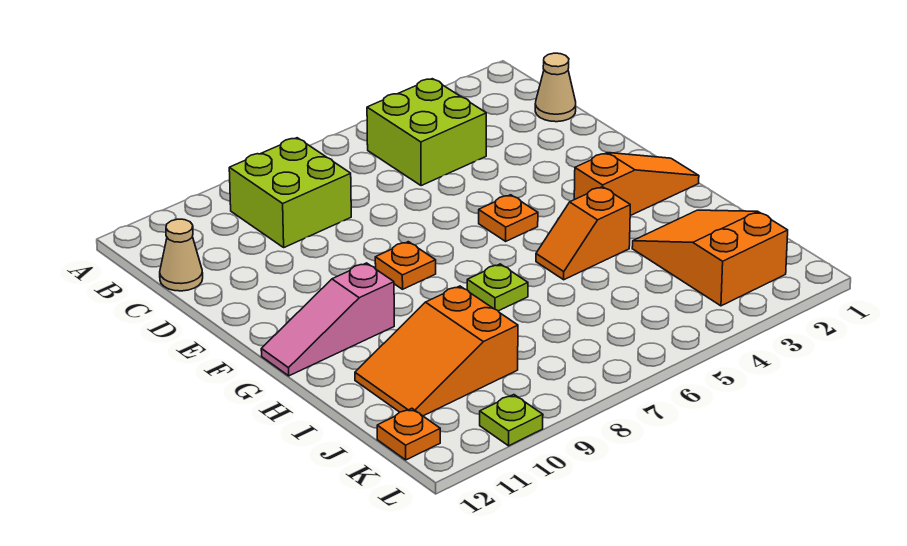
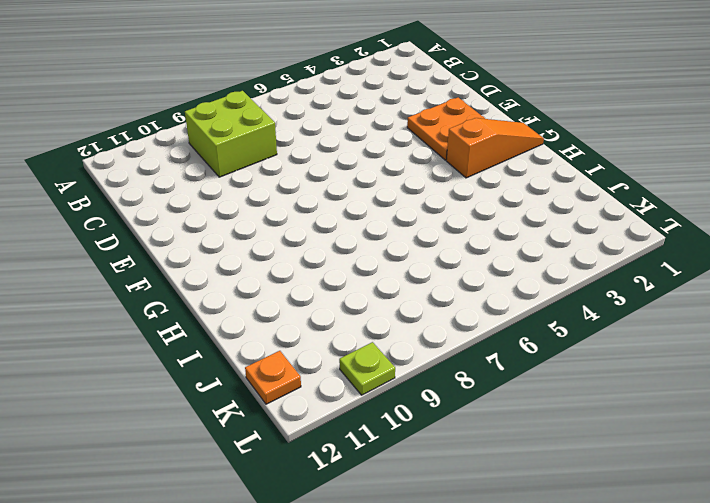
orange plate E2:F3 level 1 -> none
none -> lime brick B4:C5 level 1
none -> tan cone C1 level 1
none -> tan cone C12 level 1

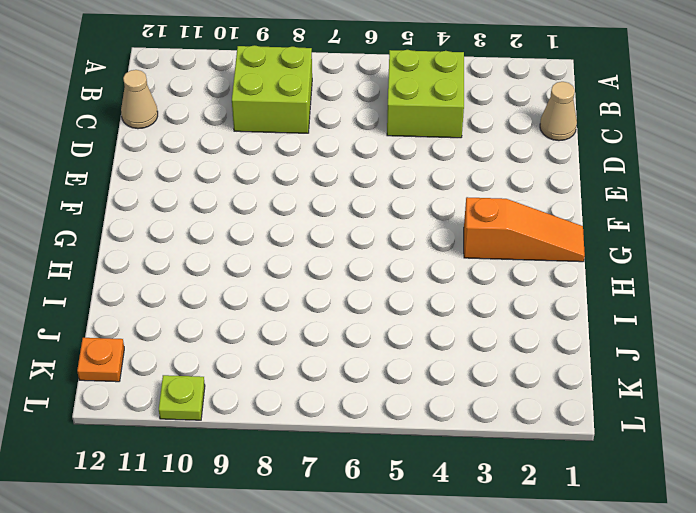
none -> orange plate F5 level 1
none -> orange plate F8 level 1
none -> pink slope G10:G12 level 1 top 10

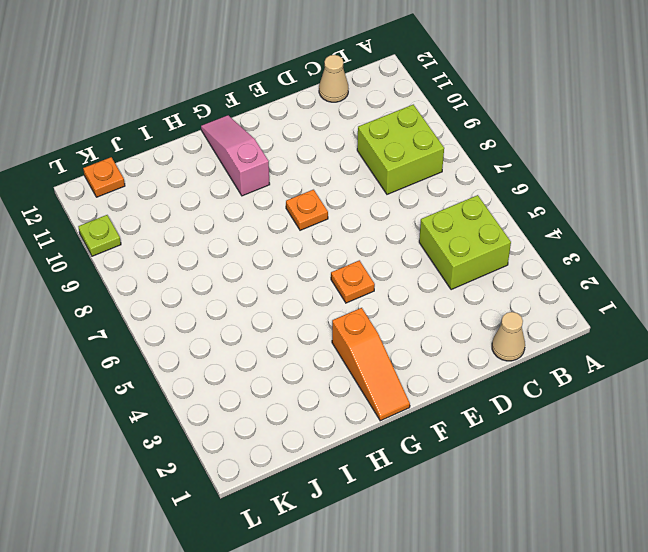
none -> orange slope H4:H5 level 1 top 4
none -> lime plate H7 level 1
none -> orange slope I2:K3 level 1 top K

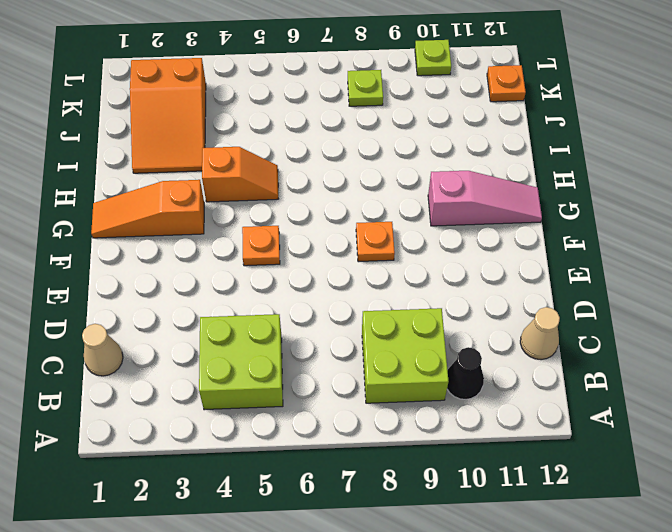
black cone B10 level 1 -> none
lime plate K8 level 1 -> lime plate H7 level 1
none -> orange slope I9:J11 level 1 top 9

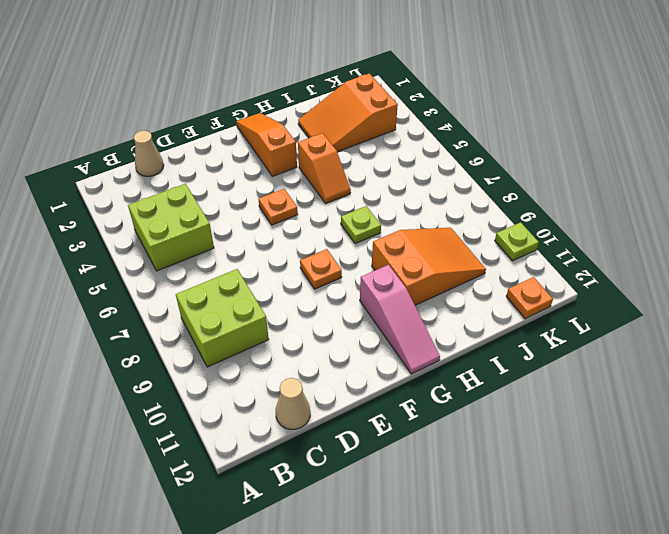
orange slope H9:J10 level 1 top H -> orange slope I9:J11 level 1 top 9

